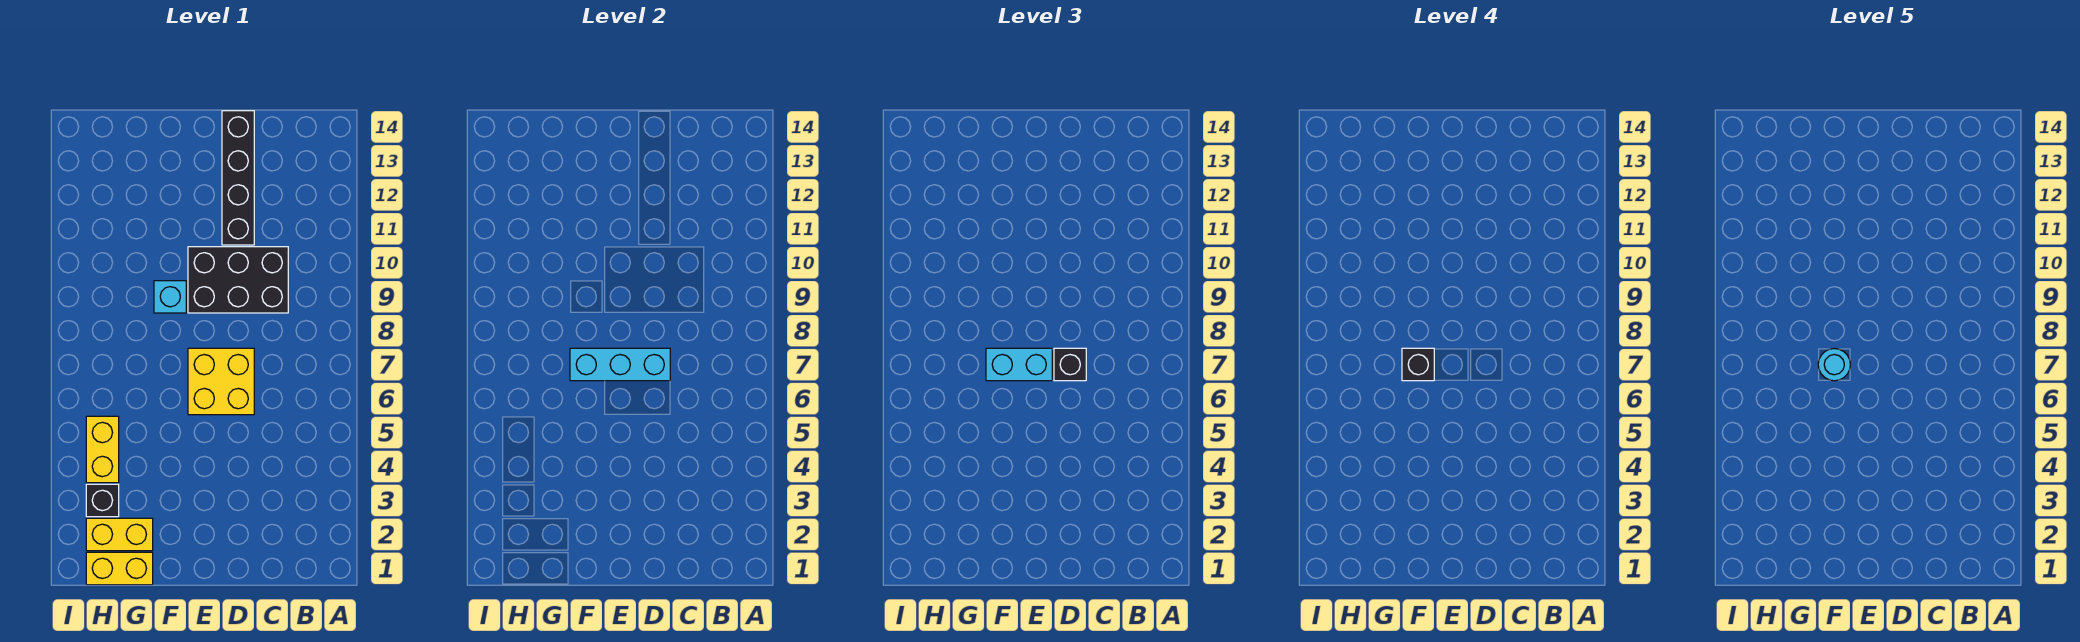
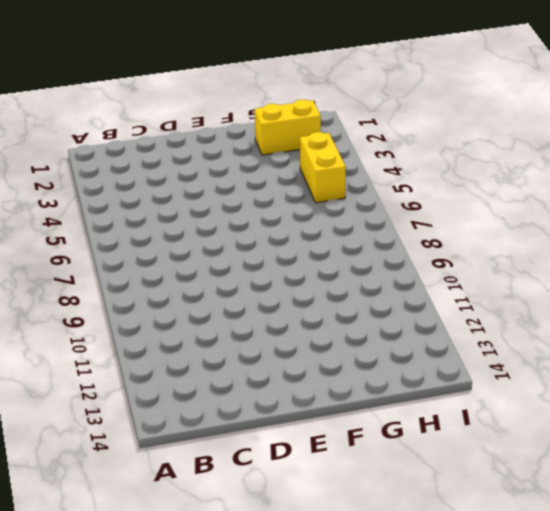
none -> black brick C9:E10 level 1
none -> yellow brick D6:E7 level 1
none -> black brick D11:D14 level 1

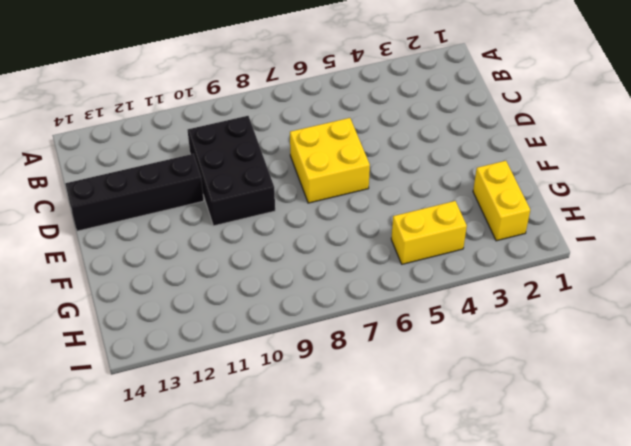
none -> cyan brick F9 level 1
none -> yellow brick G1:H1 level 1
none -> black brick H3 level 1

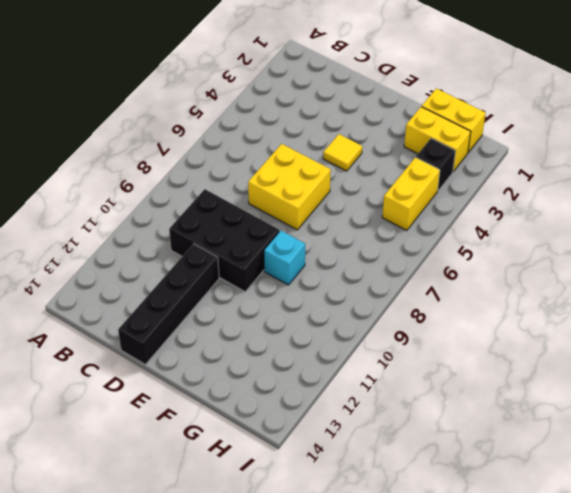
yellow tile E4 level 1 -> none
none -> cyan brick D7:F7 level 2
none -> black brick D7 level 3
none -> cyan brick E7:F7 level 3

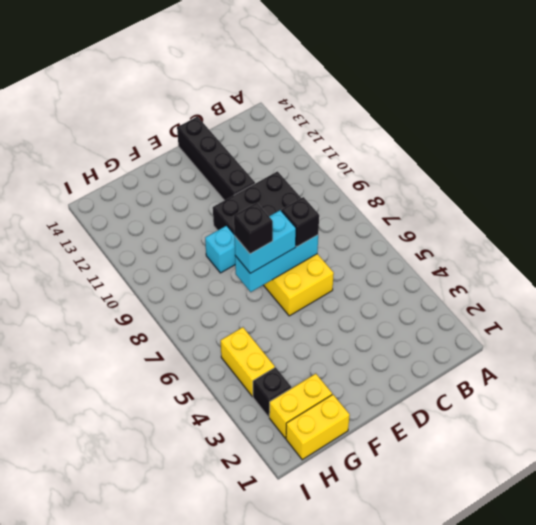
none -> cyan round brick F7 level 5

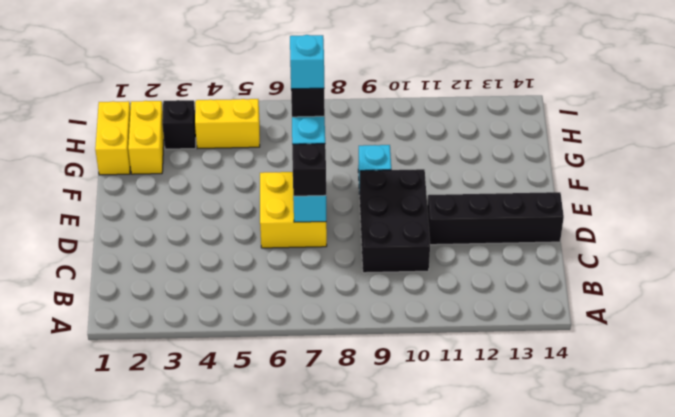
cyan brick F7 level 5 -> cyan round brick F7 level 5

